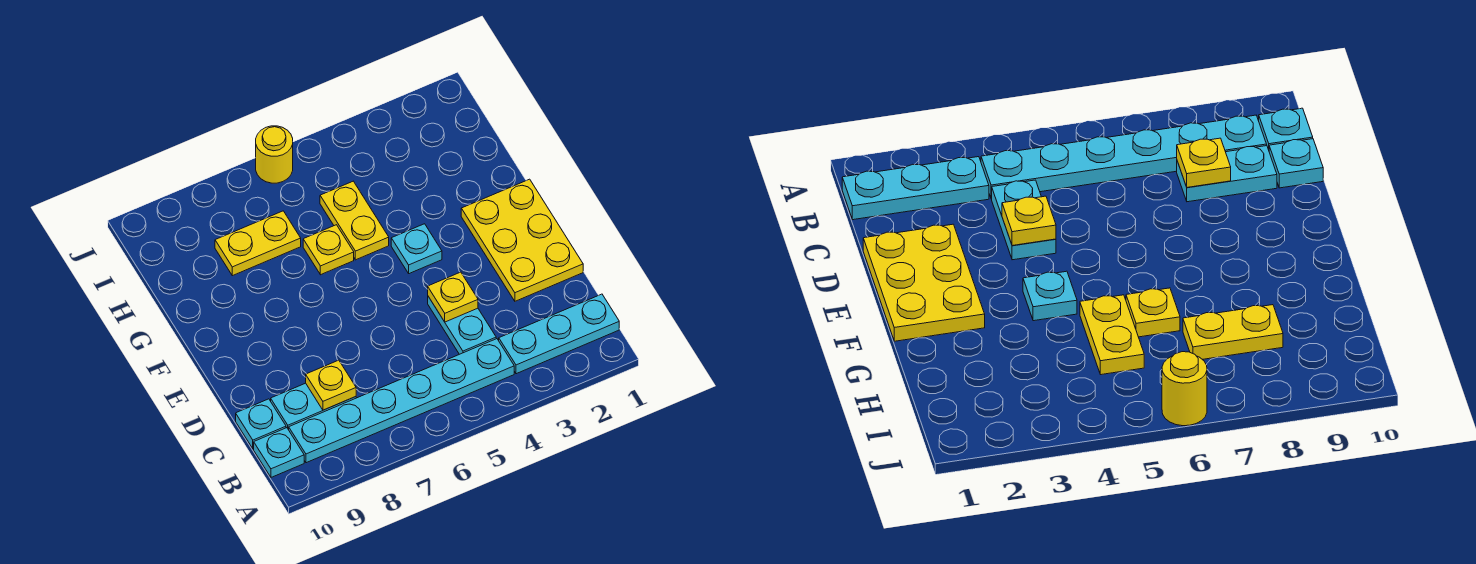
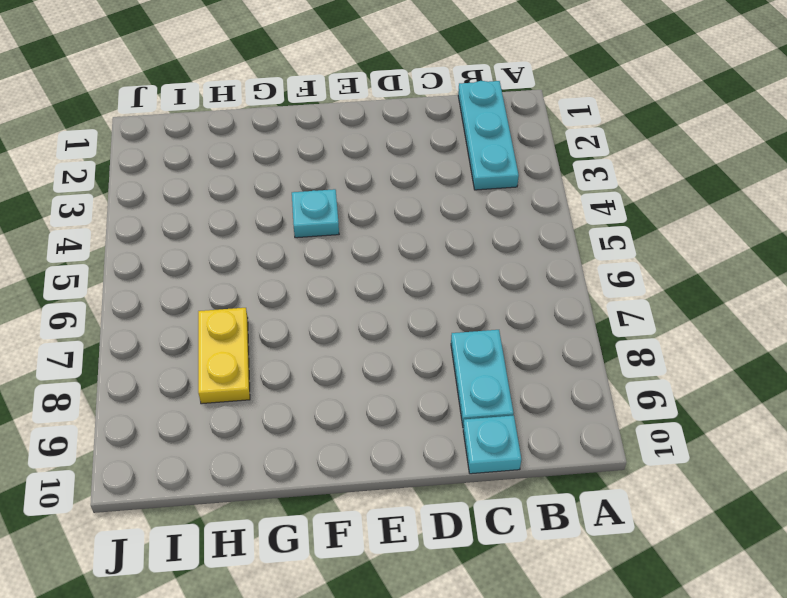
none -> cyan plate B4:B9 level 1
none -> cyan plate B10 level 1
none -> cyan plate C4:D4 level 1

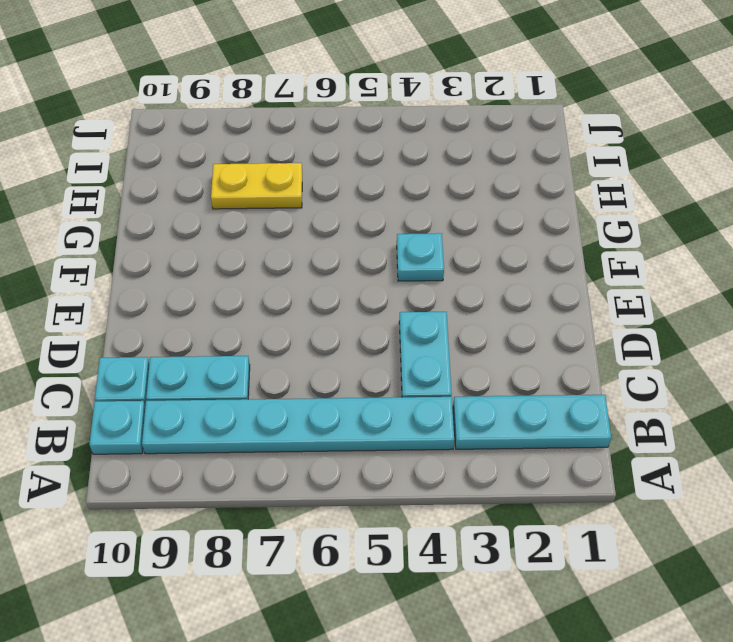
none -> yellow plate D1:F2 level 1
none -> yellow plate G5:H5 level 1
none -> yellow plate G6 level 1

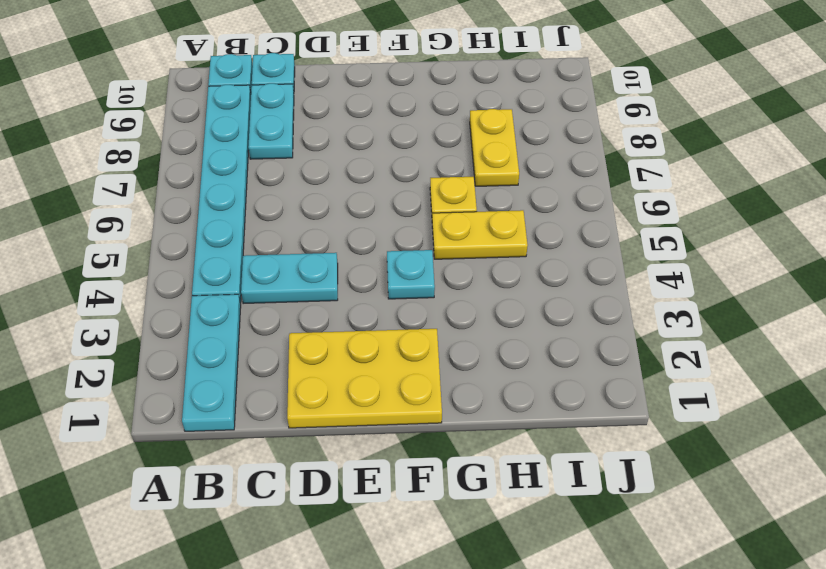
none -> yellow round brick J6 level 1
none -> yellow plate C8 level 2
none -> yellow plate D4 level 2

